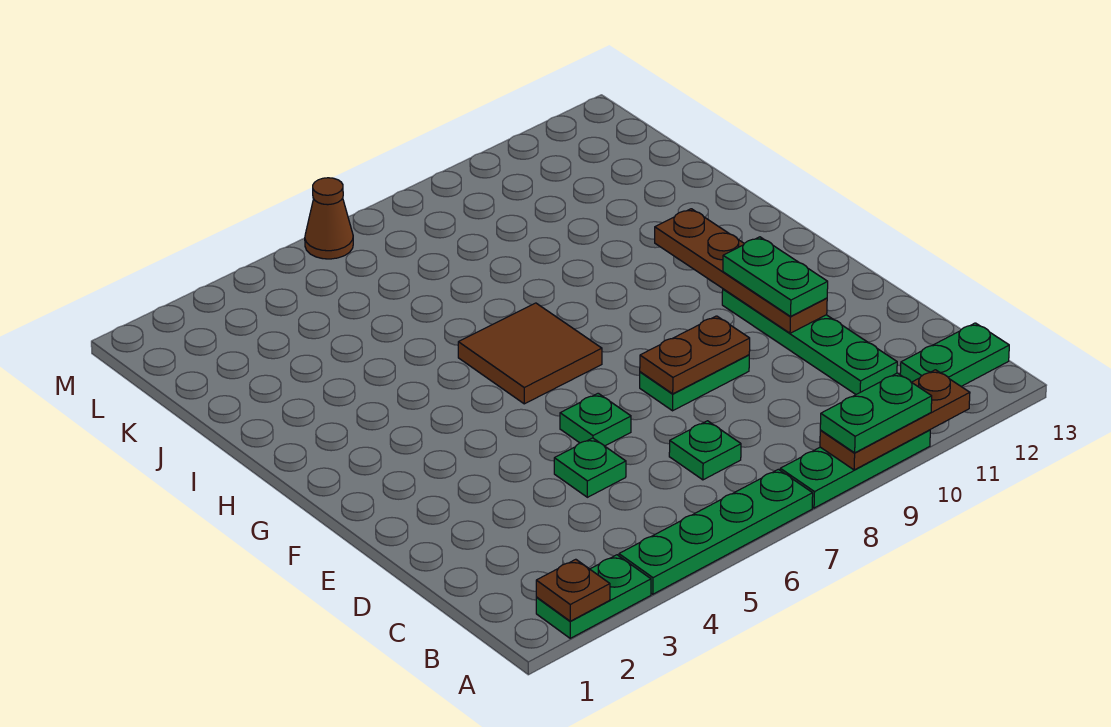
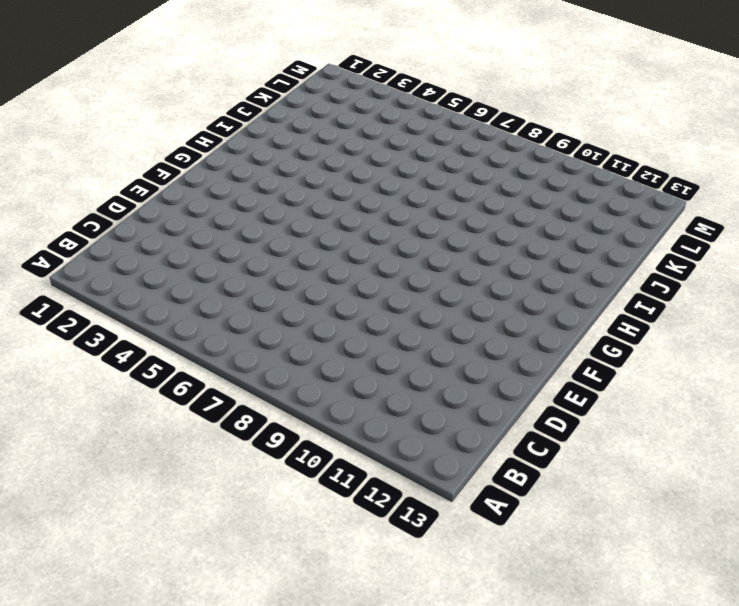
none -> green plate A2:A3 level 1
none -> green plate A4:A7 level 1
none -> green plate A8:A10 level 1

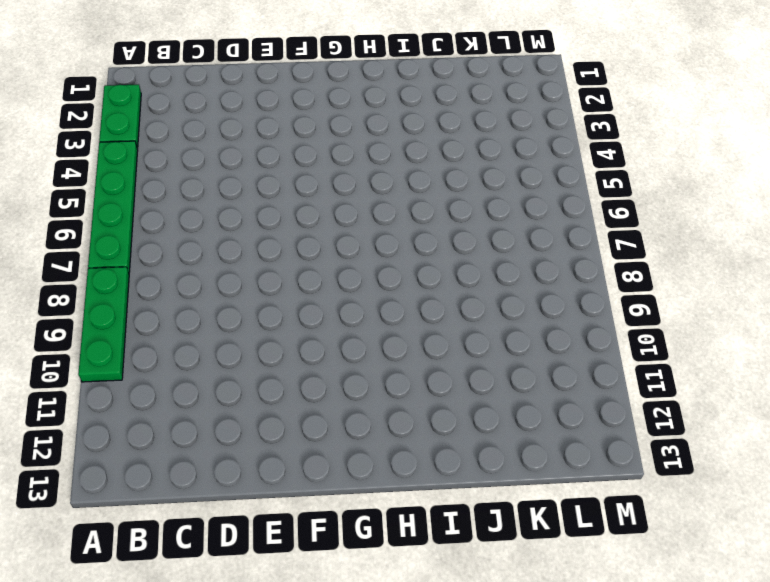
none -> green plate B12:B13 level 1
none -> green plate C7 level 1
none -> green plate C11:F11 level 1

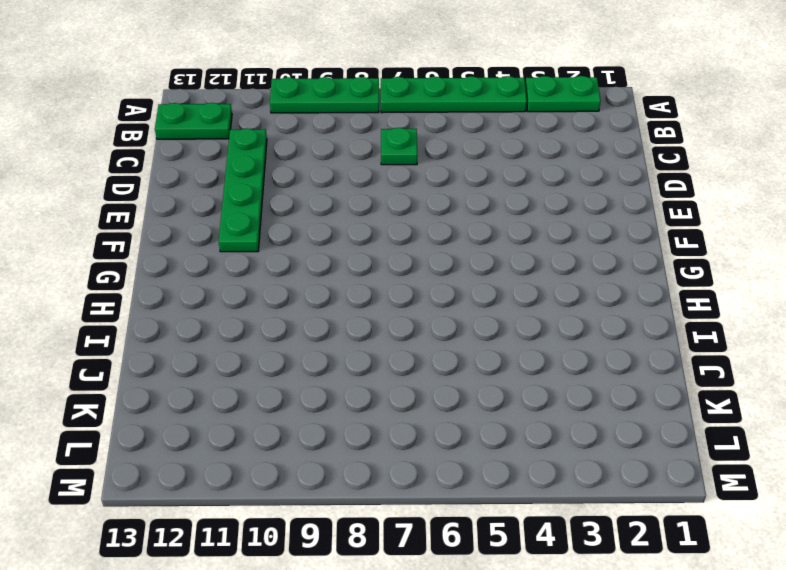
none -> green plate D5 level 1
none -> green plate E6 level 1
none -> green plate E8:E9 level 1

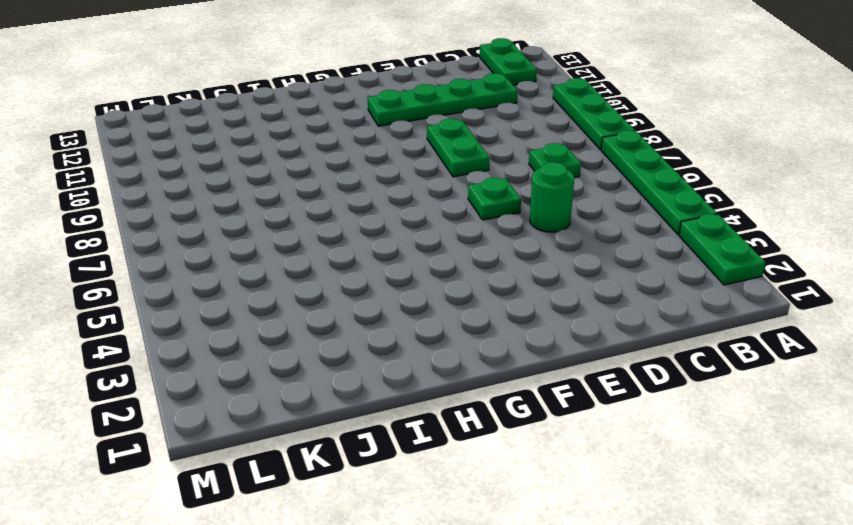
green round brick D5 level 1 -> green plate D5 level 1
none -> brown tile G6:H7 level 1
none -> brown cone M6 level 1
none -> brown plate A2 level 2

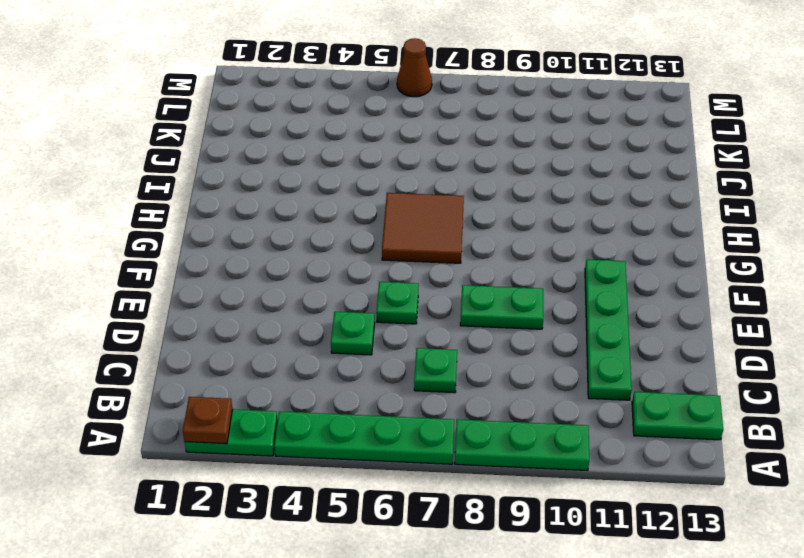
none -> brown plate A9:A11 level 2
none -> brown plate E8:E9 level 2
none -> brown plate E11:H11 level 2

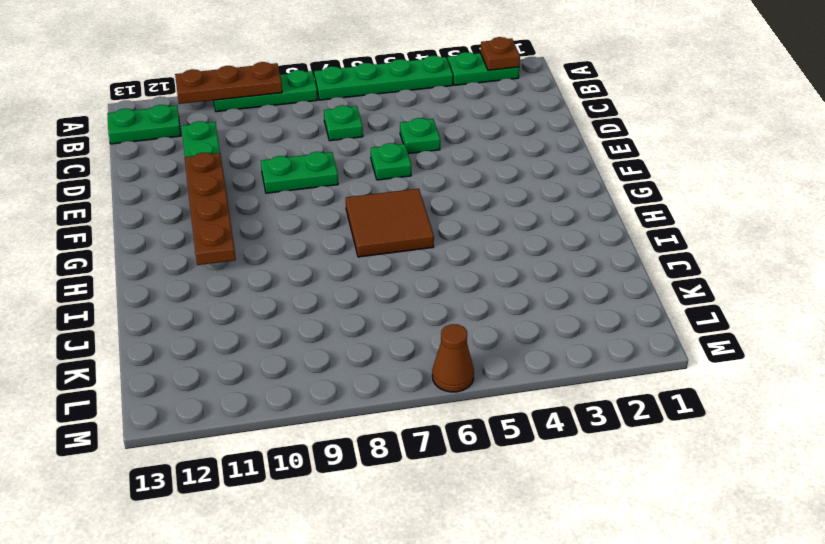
none -> brown plate E8:E9 level 2
none -> green plate A9:A10 level 3
none -> green plate E11:F11 level 3

